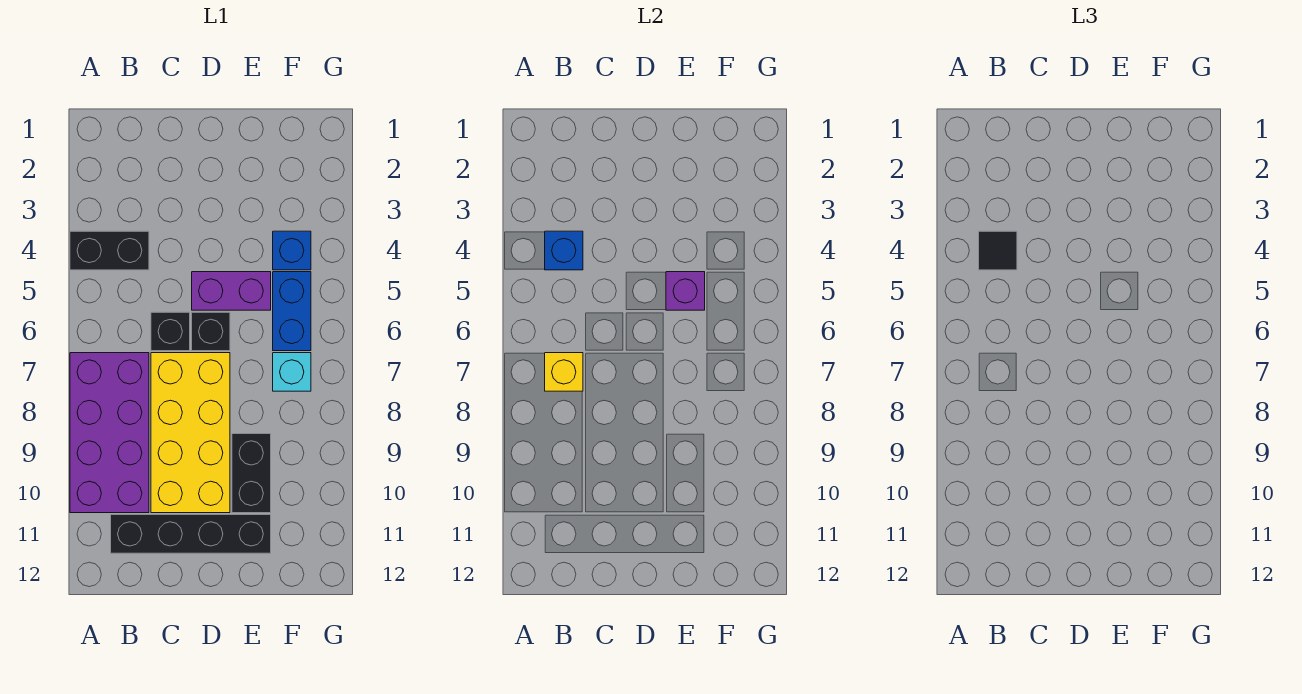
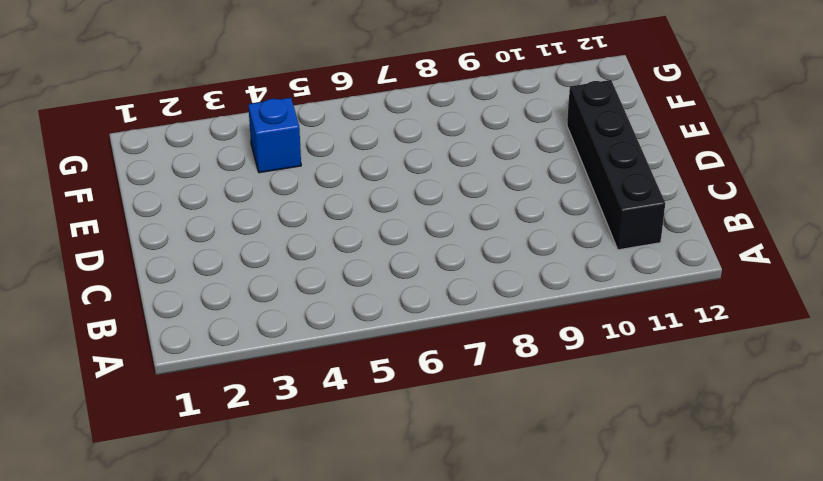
none -> black brick A4:B4 level 1
none -> purple brick A7:B10 level 1
none -> black brick C6 level 1

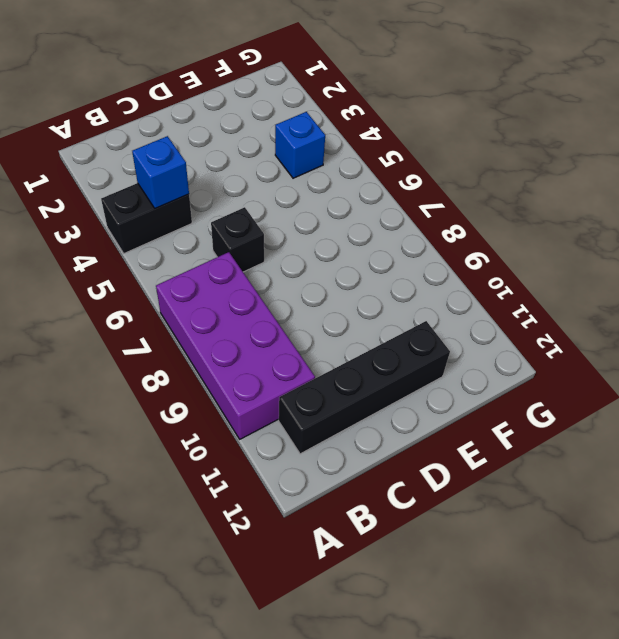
none -> yellow brick C7:D10 level 1
none -> purple brick D5:E5 level 1
none -> black brick D6 level 1

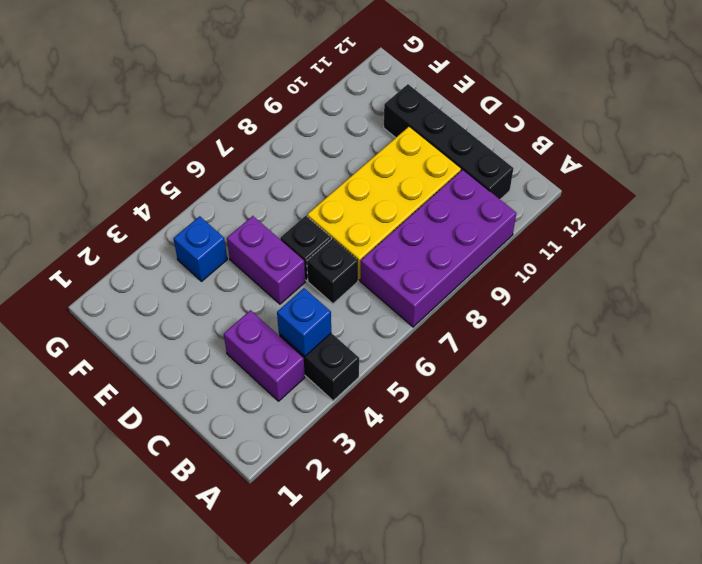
purple brick B3:C3 level 1 -> none
none -> black brick E9:E10 level 1
none -> blue brick F5:F6 level 1
none -> cyan brick F7 level 1

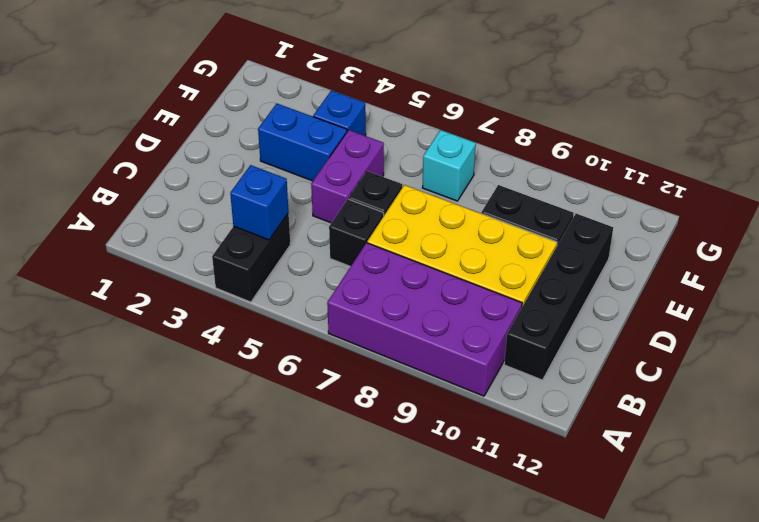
blue brick E3:E4 level 1 -> blue brick F5:F6 level 1
none -> yellow brick B7 level 2
none -> purple brick E5 level 2
none -> black tile B4 level 3

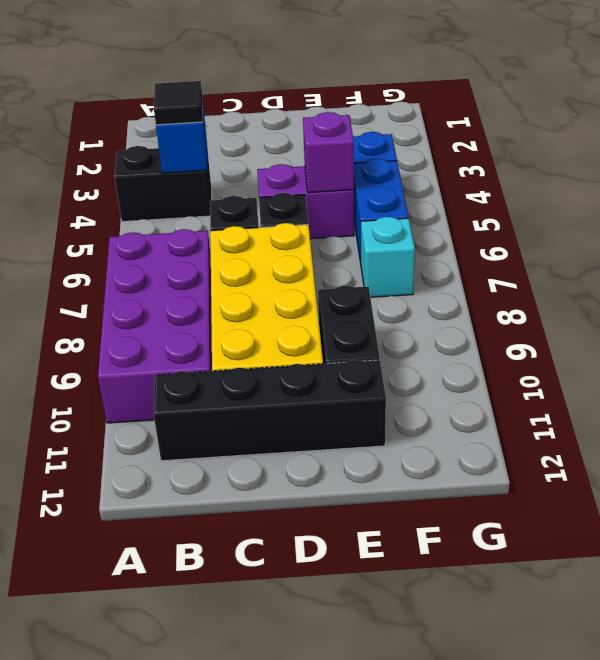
none -> yellow brick B7 level 2

